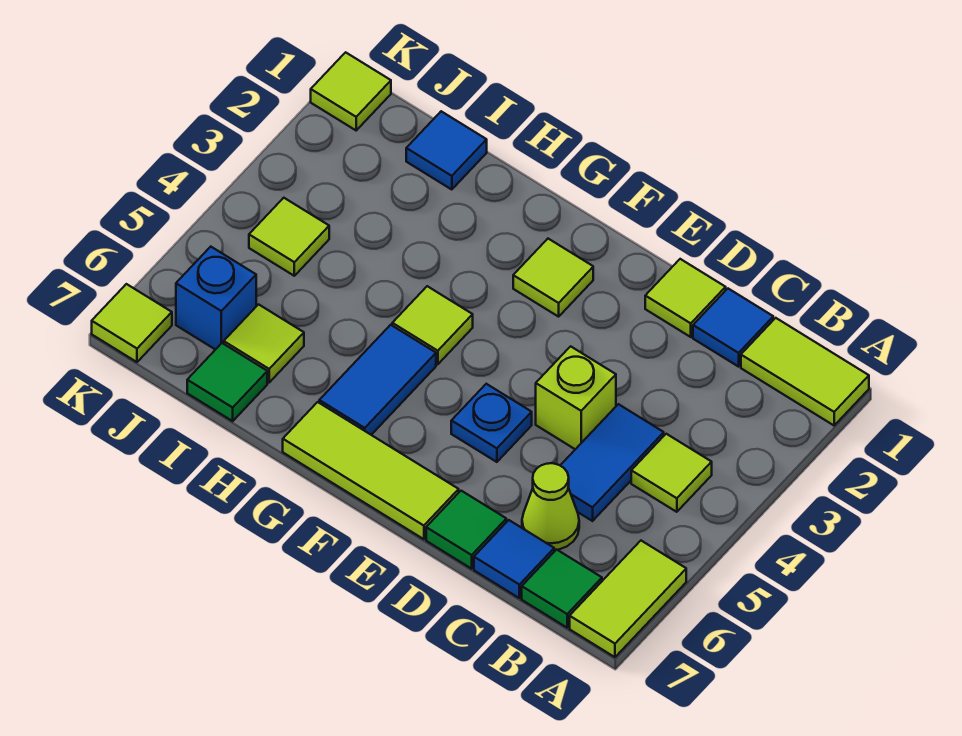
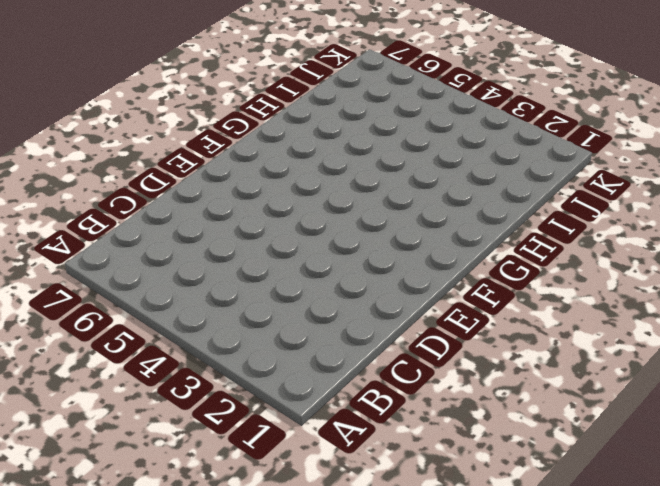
none -> lime tile A1:B1 level 1
none -> lime tile A6:A7 level 1
none -> lime tile B4 level 1

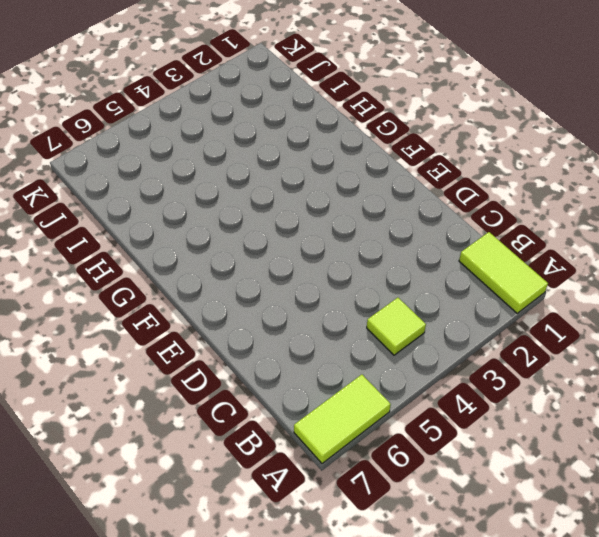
none -> green tile B7 level 1
none -> blue tile C1 level 1
none -> blue tile C4:C5 level 1

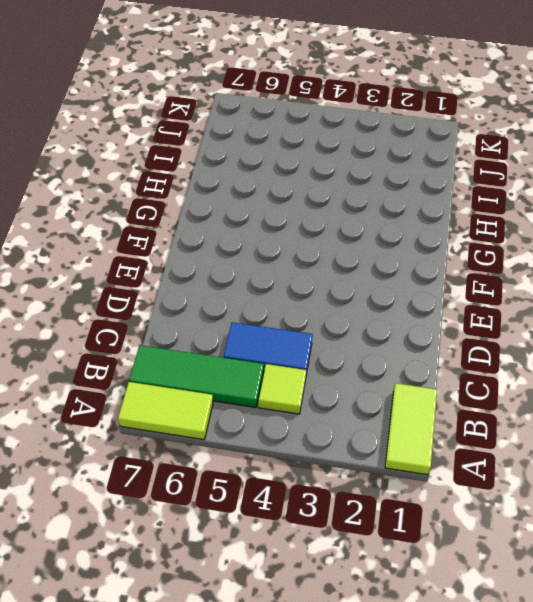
green tile B5:B7 level 1 -> green tile B7 level 1
none -> blue tile C1 level 1
none -> lime cone C6 level 1
none -> blue tile C7 level 1

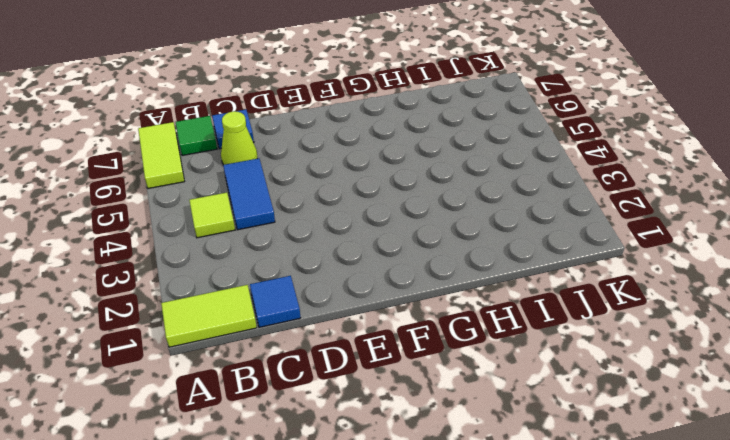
none -> lime tile D1 level 1
none -> lime brick D4 level 1
none -> green tile D7 level 1

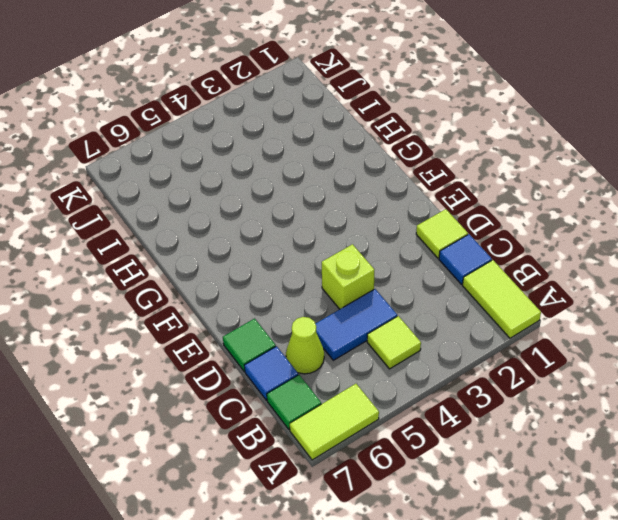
none -> blue plate E5 level 1
none -> lime tile E7:G7 level 1
none -> lime tile F2 level 1

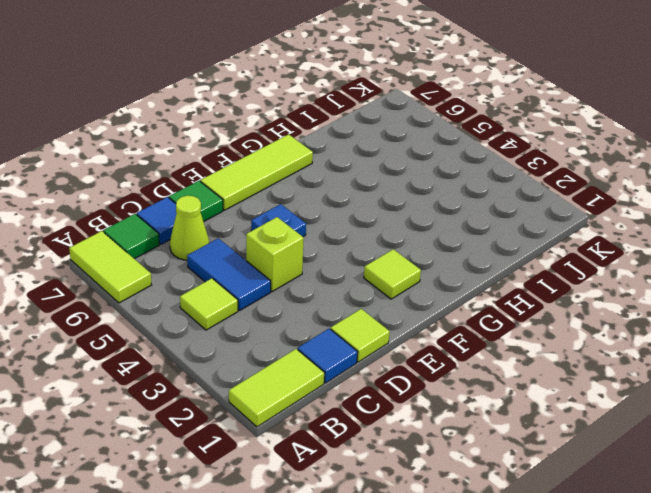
none -> lime tile G4 level 1
none -> blue tile G5:G6 level 1
none -> blue tile I1 level 1

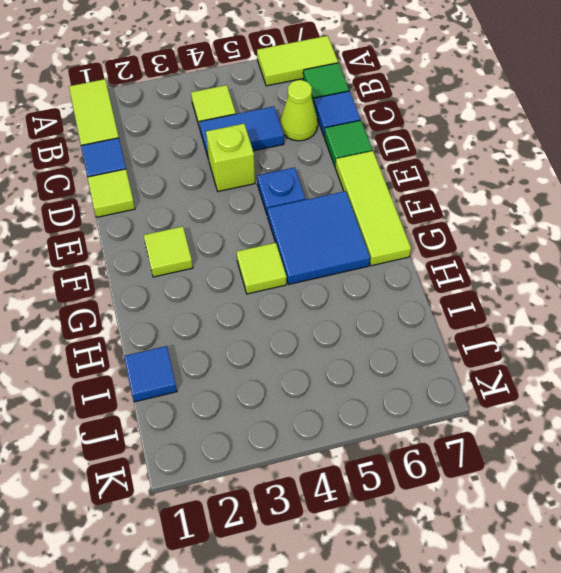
blue tile F5:G6 level 1 -> blue tile G5:G6 level 1
none -> lime tile I6 level 1
none -> green tile I7 level 1
none -> lime tile J4 level 1

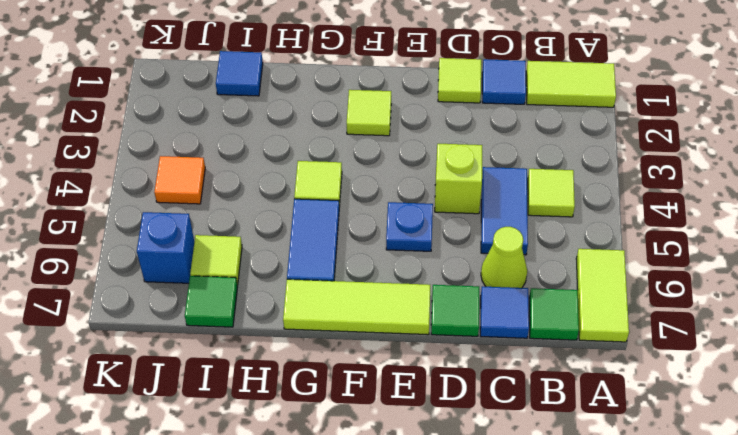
orange tile J4 level 1 -> lime tile J4 level 1
none -> lime tile K1 level 1
none -> lime tile K7 level 1

